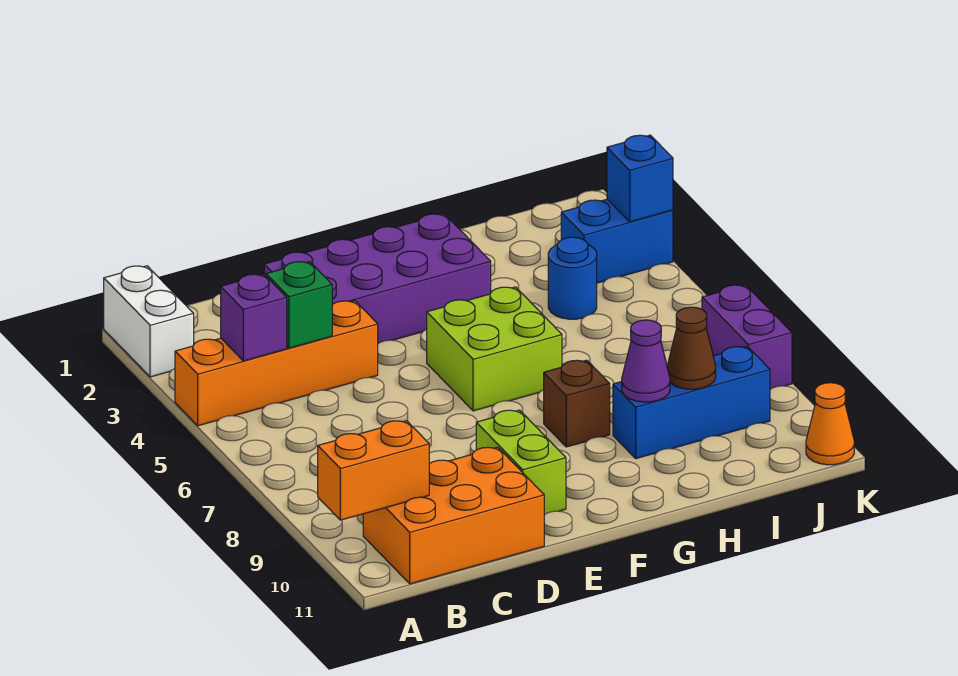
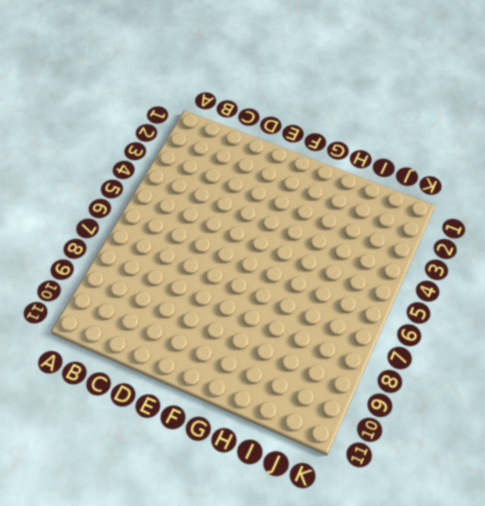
none -> white brick A1:A2 level 1
none -> orange brick A4:D4 level 1
none -> orange brick B10:D11 level 1

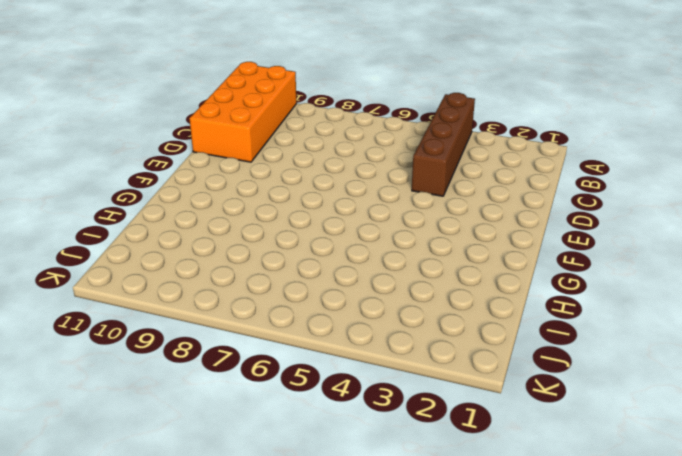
brown brick A4:D4 level 1 -> orange brick A4:D4 level 1
orange brick A10:D11 level 1 -> orange brick B10:D11 level 1
none -> white brick A1:A2 level 1
none -> purple brick D2:G3 level 1
none -> lime brick E9:E10 level 1

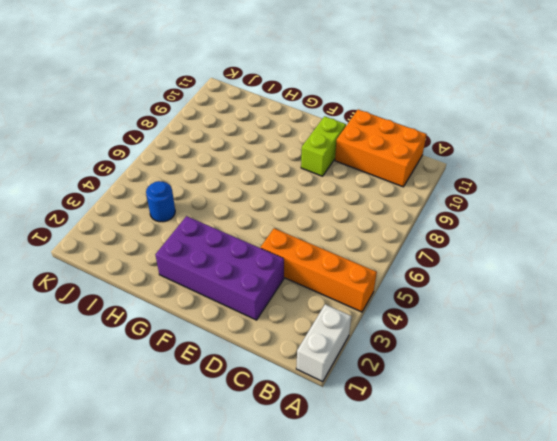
none -> lime brick F5:G6 level 1
none -> brown brick G8 level 1
none -> blue brick H9:J9 level 1

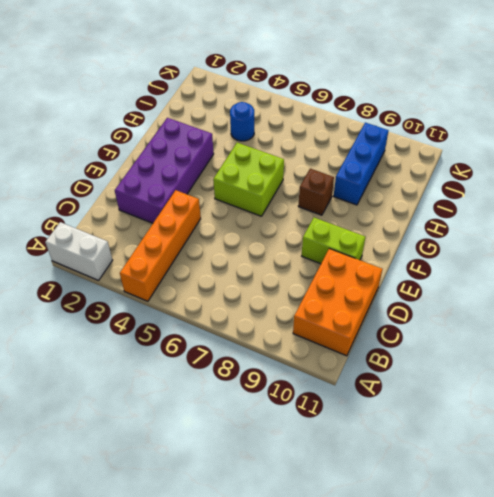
none -> blue brick J3:K3 level 1
none -> purple brick K7:K8 level 1
none -> orange cone K11 level 1

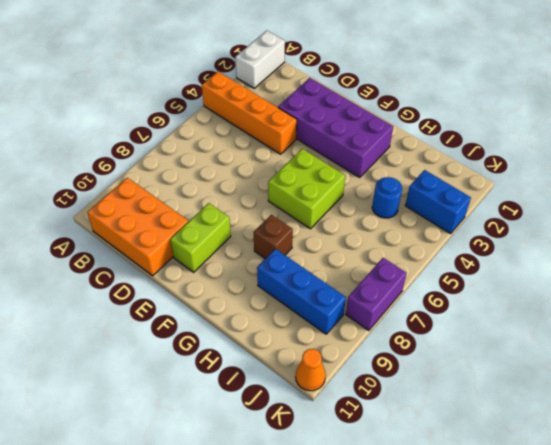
none -> orange brick A10:B10 level 2
none -> purple brick B4 level 2
none -> green brick C4 level 2

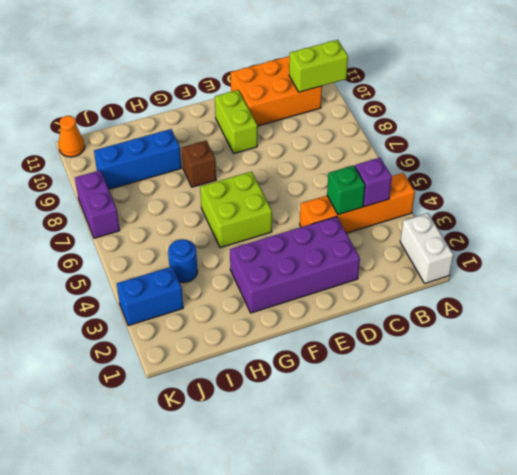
lime brick A10:B10 level 2 -> orange brick A10:B10 level 2
none -> purple cone H9 level 2
none -> brown cone I9 level 2
none -> blue brick K3 level 2

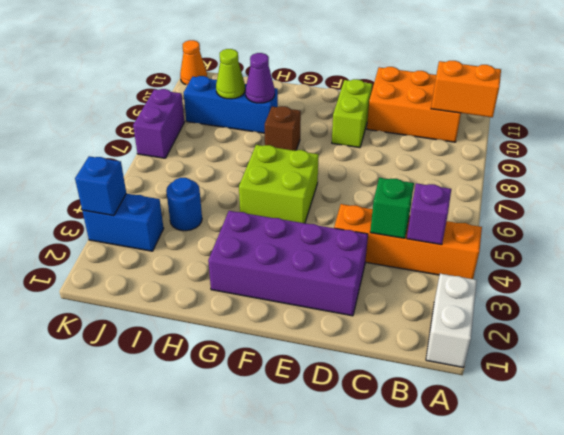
lime cone I9 level 2 -> brown cone I9 level 2

